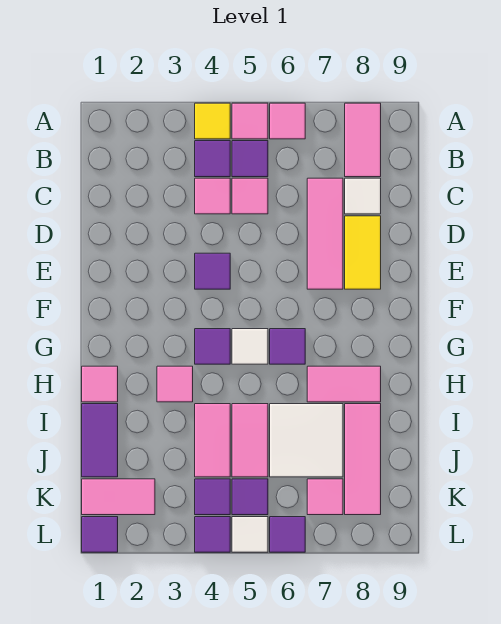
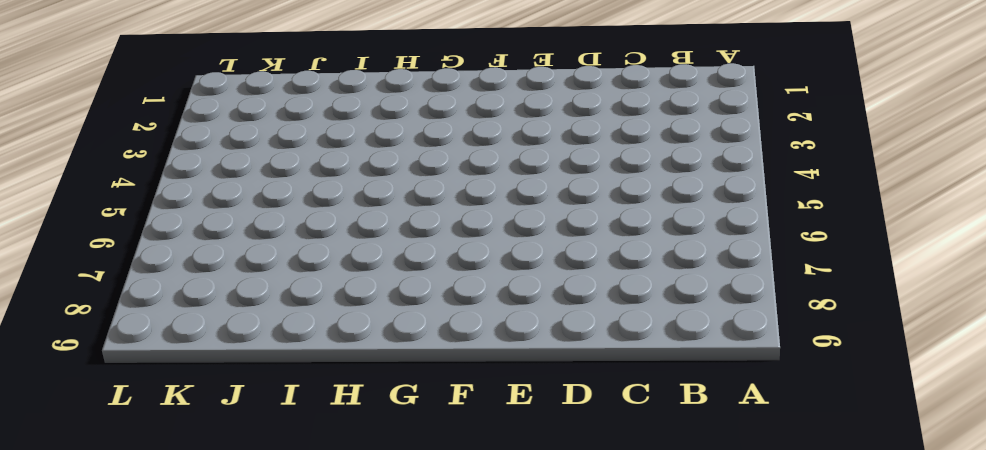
none -> yellow tile A4 level 1
none -> pink tile A5 level 1
none -> pink tile A6 level 1
none -> pink tile A8:B8 level 1

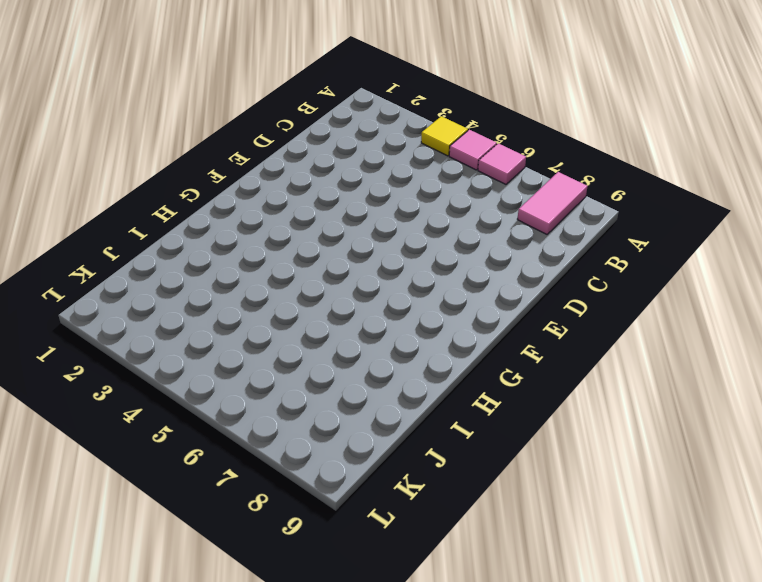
none -> purple tile B4 level 1
none -> purple tile B5 level 1
none -> pink tile C4 level 1
none -> pink tile C5 level 1

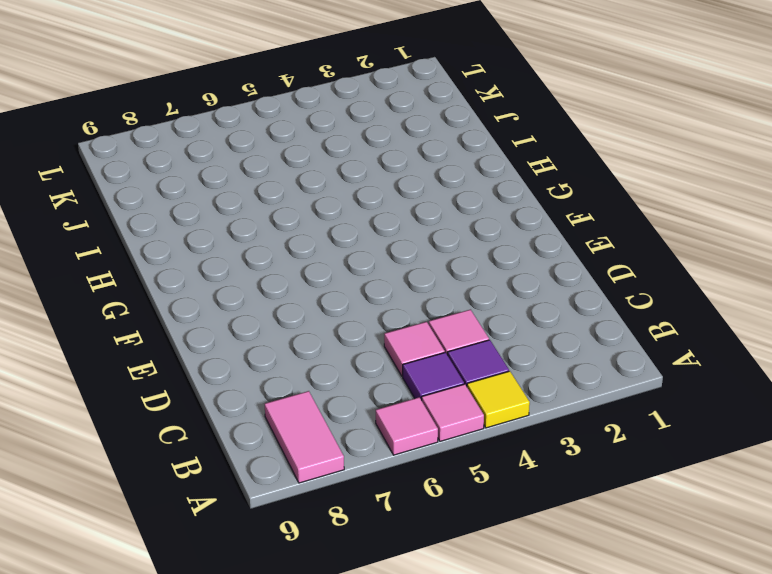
none -> pink tile C7:E7 level 1
none -> white tile C8 level 1
none -> yellow tile D8:E8 level 1
none -> purple tile E4 level 1

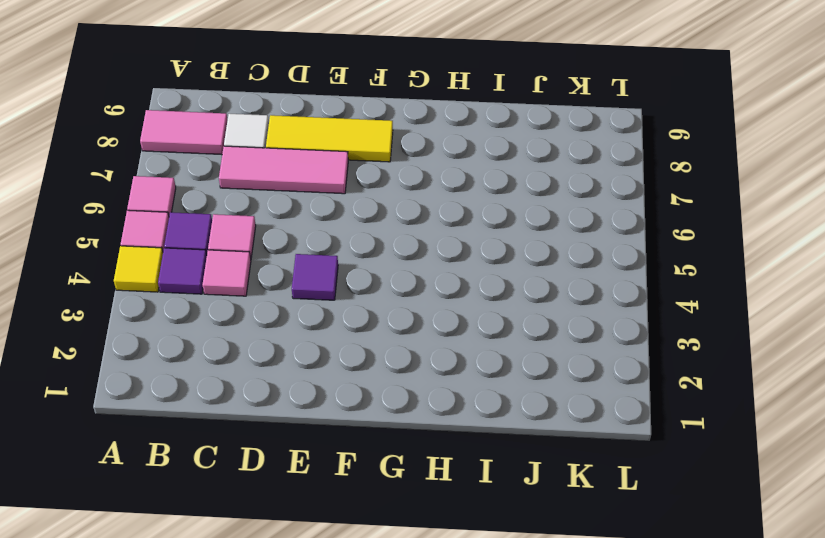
yellow tile D8:F8 level 1 -> yellow tile D8:E8 level 1
none -> purple tile G4 level 1
none -> white tile G5 level 1
none -> purple tile G6 level 1
none -> pink tile H1 level 1

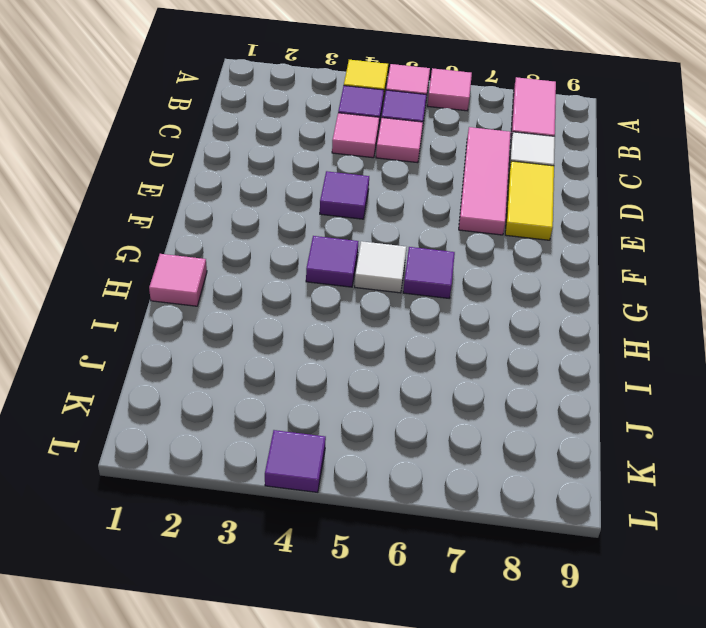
none -> pink tile H3 level 1
none -> pink tile H7:H8 level 1
none -> purple tile I1:J1 level 1
none -> pink tile I4:J4 level 1

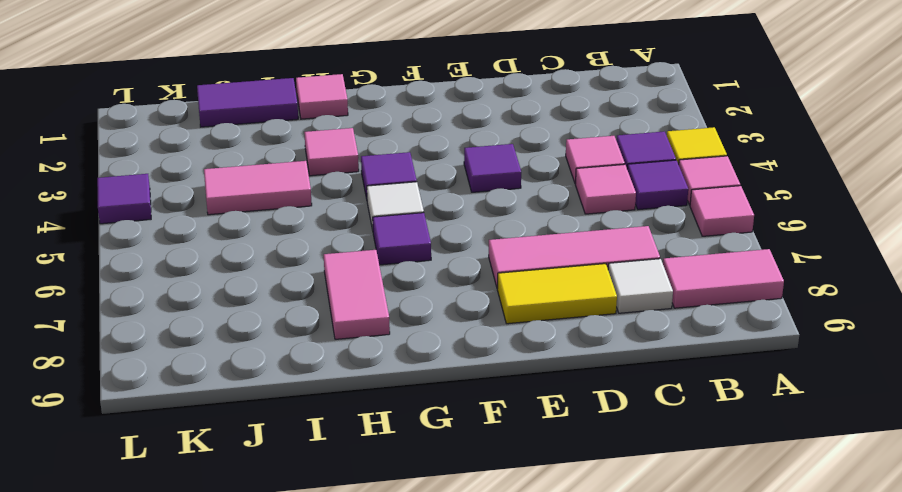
none -> pink tile I5:J5 level 1
none -> white tile I6:J7 level 1
none -> pink tile I8:K8 level 1
none -> pink tile K1:K2 level 1

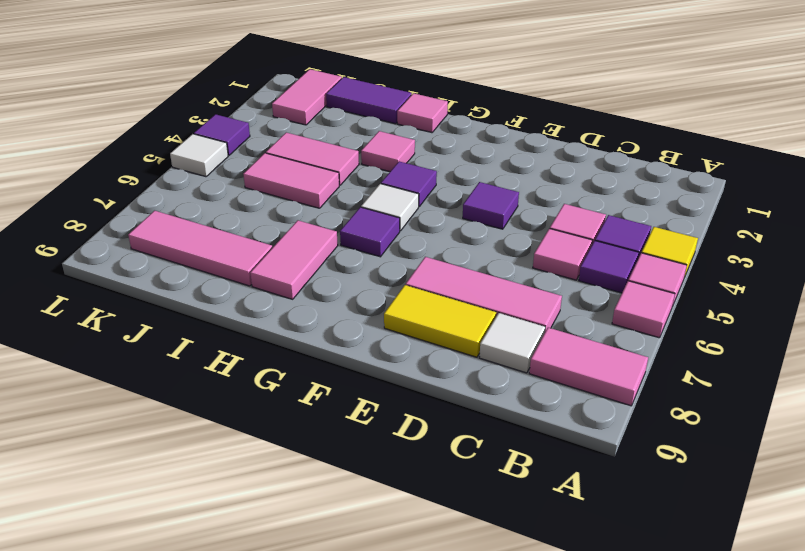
none -> white tile I6:J7 level 1
none -> purple tile K4 level 1
none -> purple tile K5 level 1
none -> pink tile K7 level 1

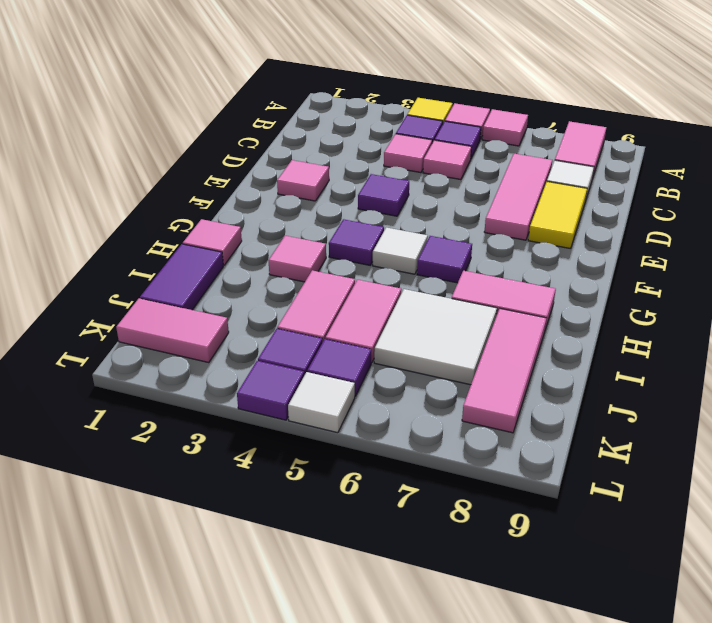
pink tile E2 level 1 -> pink tile K7 level 1
none -> purple tile L1 level 1
none -> purple tile L6 level 1

